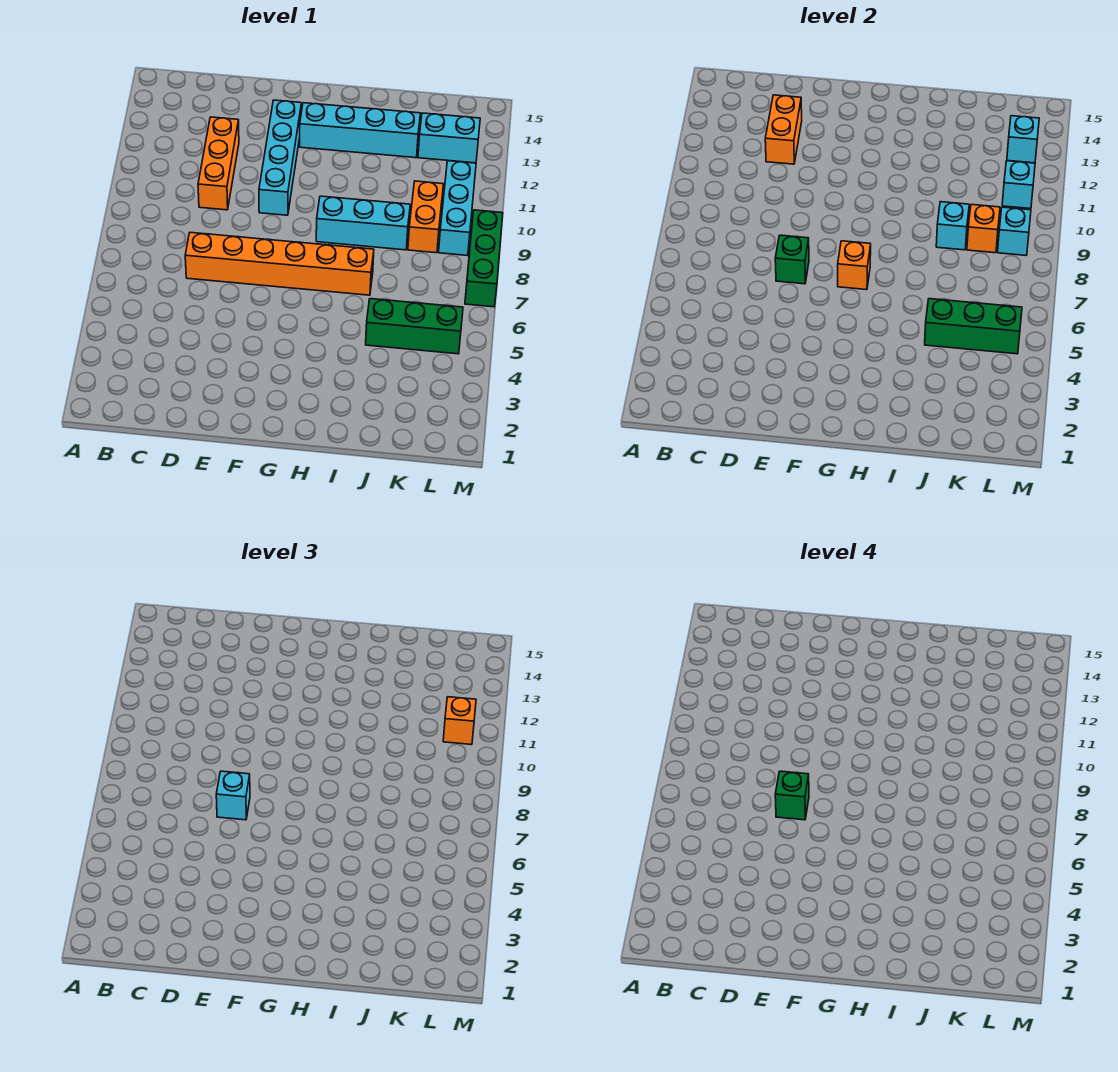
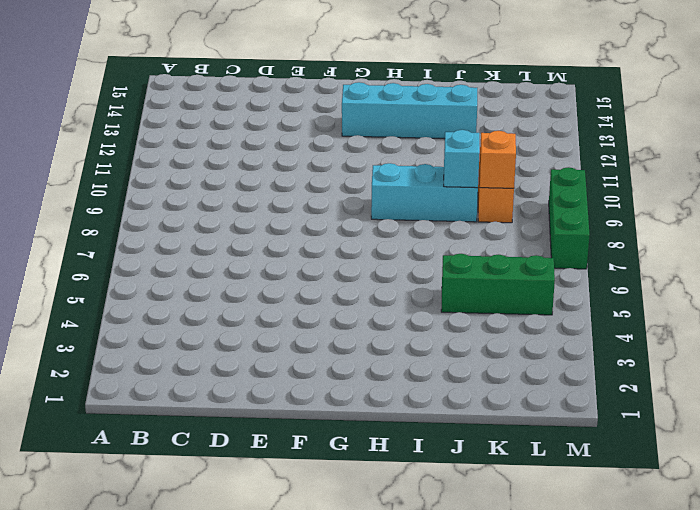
none -> orange brick D7:I7 level 1
none -> orange brick D10:D12 level 1
none -> cyan brick F10:F13 level 1

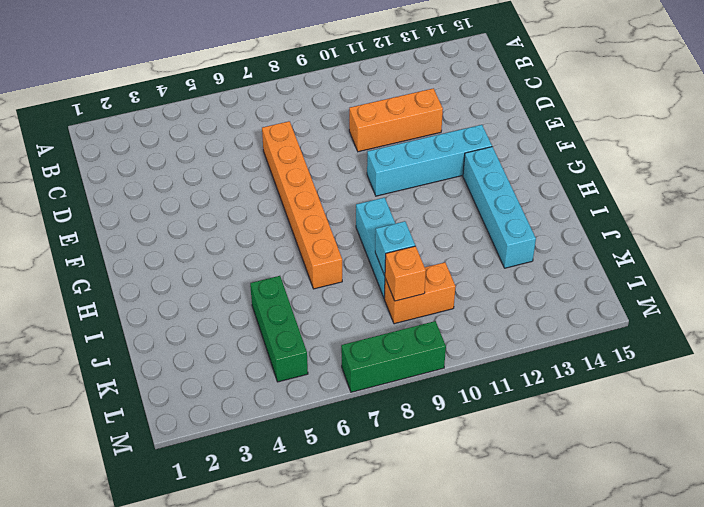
none -> cyan brick K13:L13 level 1
none -> cyan brick L9:L11 level 1
none -> orange brick D12:D13 level 2

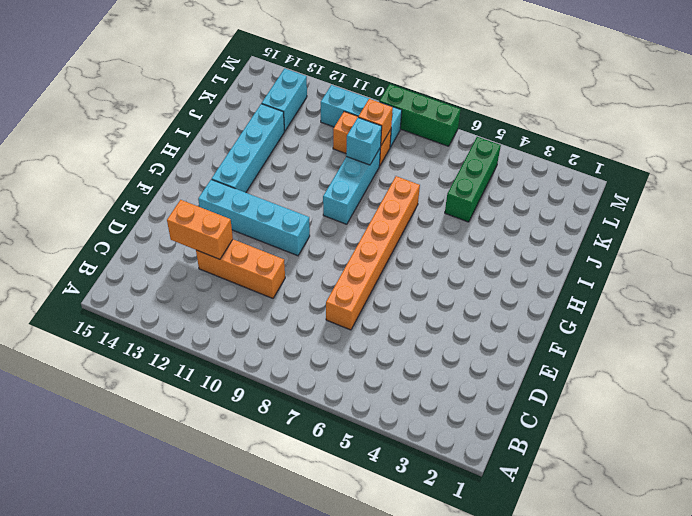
none -> green brick E7 level 2
none -> orange brick G7 level 2
none -> green brick J5:L5 level 2

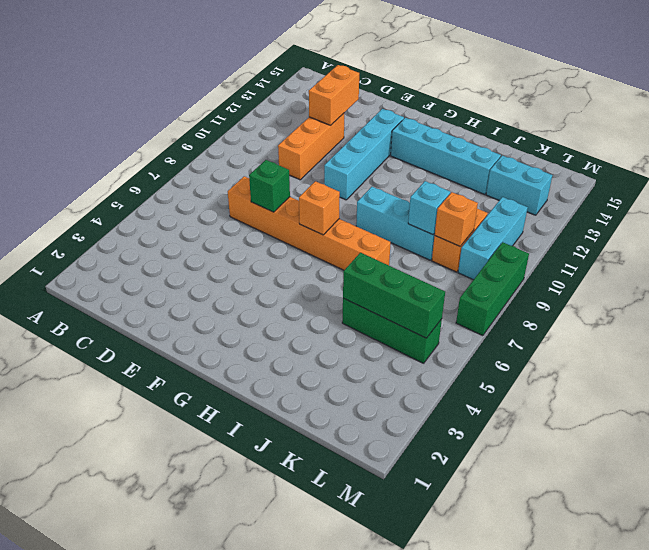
none -> cyan brick L9 level 2
none -> cyan brick L11 level 2
none -> cyan brick L13 level 2

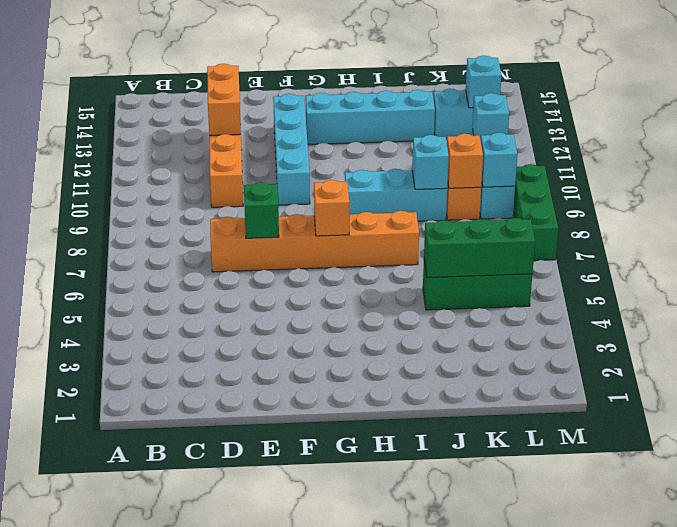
none -> cyan brick E7 level 3
none -> orange brick L11 level 3
none -> green brick E7 level 4

